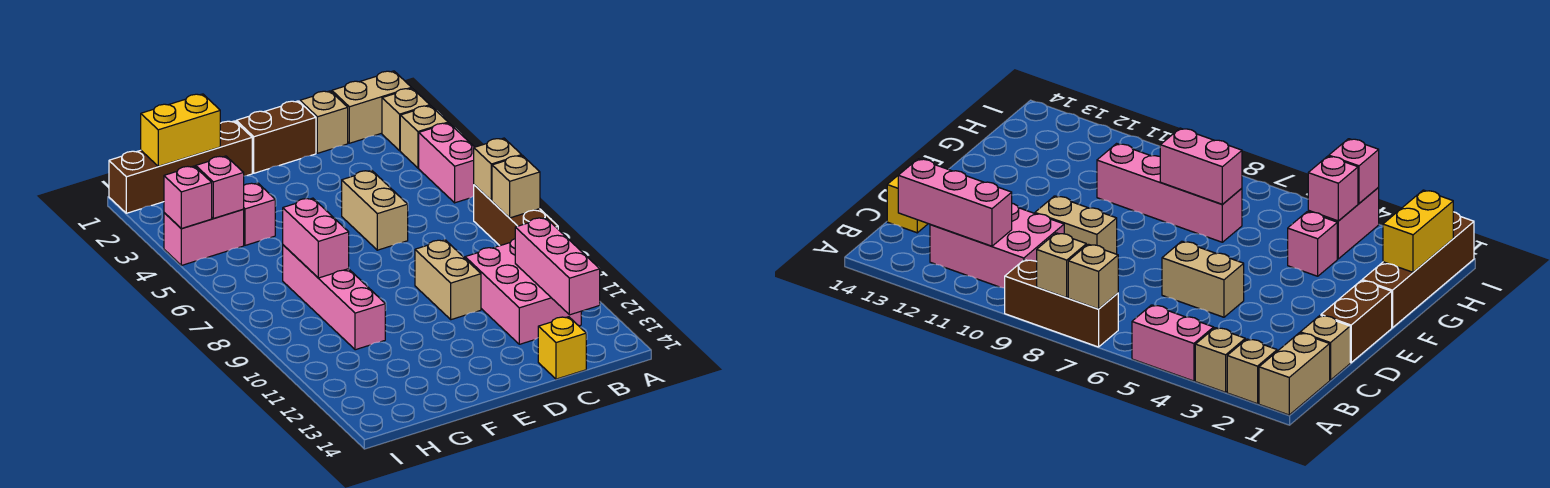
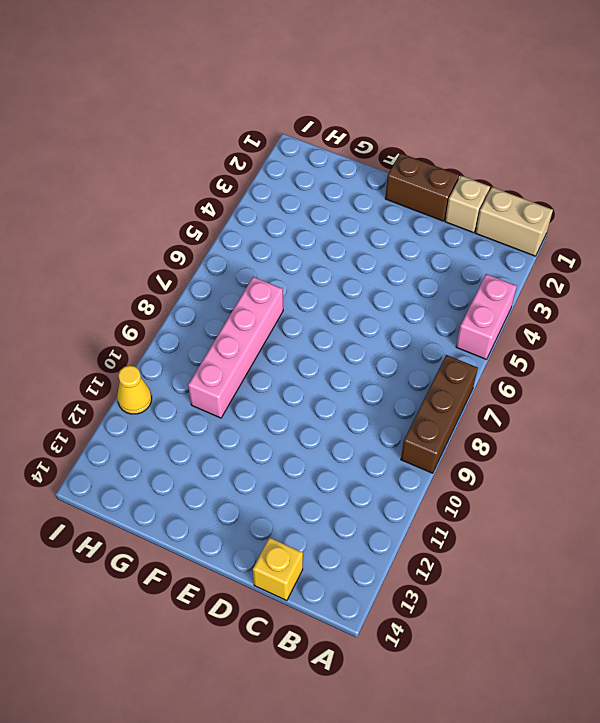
yellow cone I11 level 1 -> none
none -> tan brick A2 level 1
none -> tan brick A3 level 1
none -> pink brick B10:C12 level 1

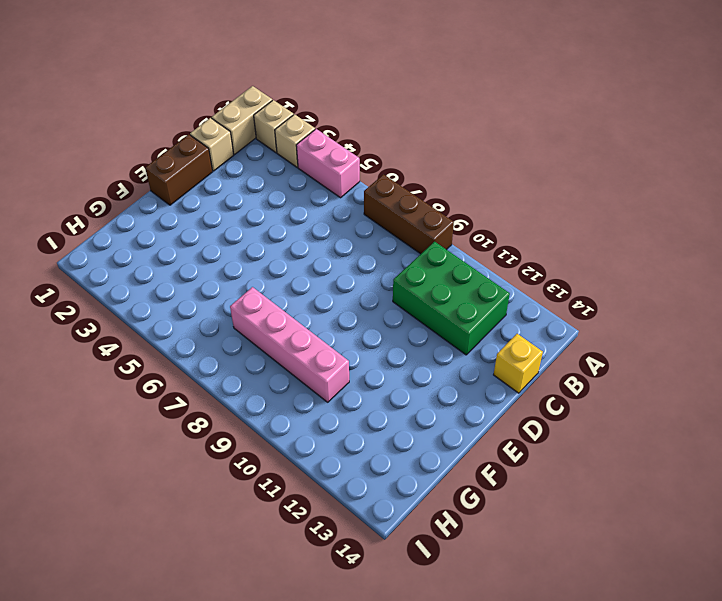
green brick B10:C12 level 1 -> pink brick B10:C12 level 1
none -> tan brick D5:D6 level 1
none -> tan brick D9:D10 level 1
none -> brown brick F1:I1 level 1

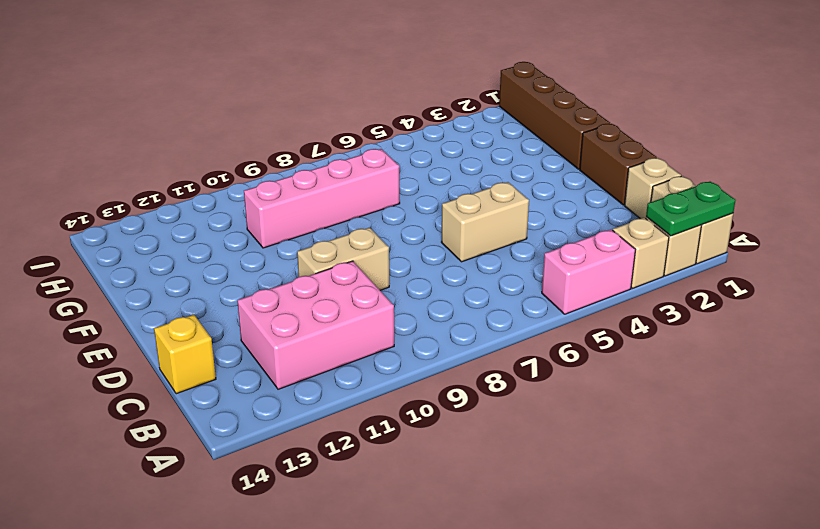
green plate A1:A2 level 2 -> none
none -> brown brick A7:A9 level 1
none -> pink brick G4 level 1
none -> pink brick H4:I4 level 1

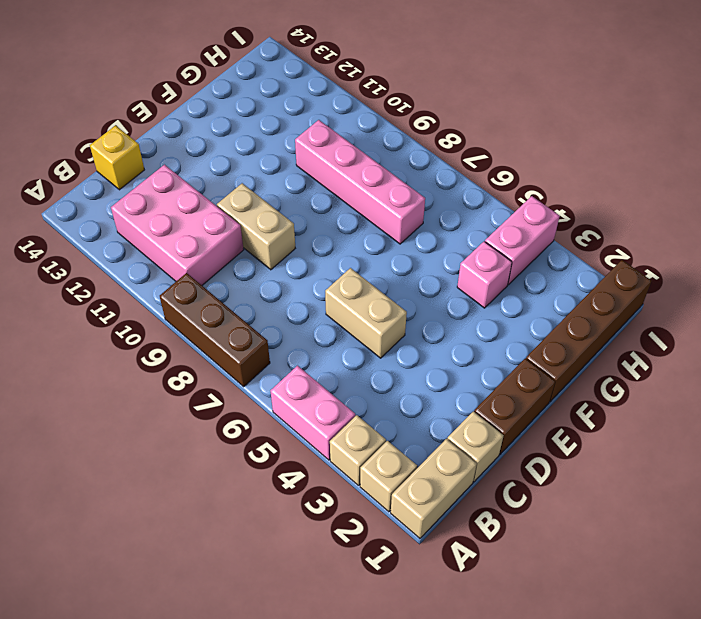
none -> tan brick A7 level 2
none -> tan brick A8 level 2
none -> pink brick B11:B13 level 2

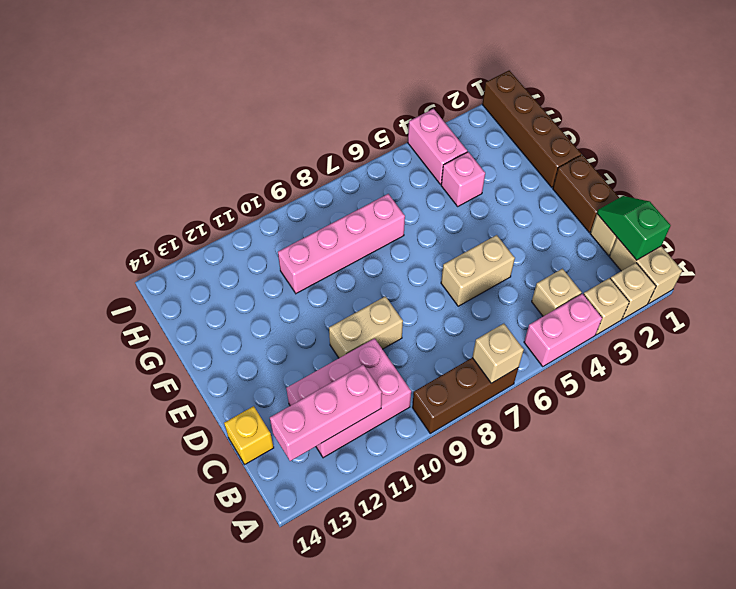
green slope B1:C1 level 2 top B -> none
tan brick B4 level 1 -> tan brick A8 level 2
none -> yellow brick G1:H1 level 2
none -> pink brick G7:G8 level 2
none -> pink brick H4 level 2

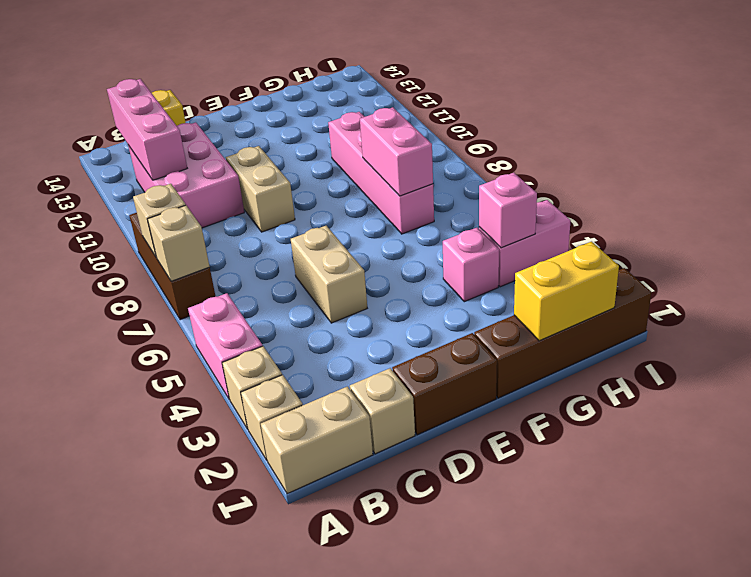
none -> pink brick I4 level 2

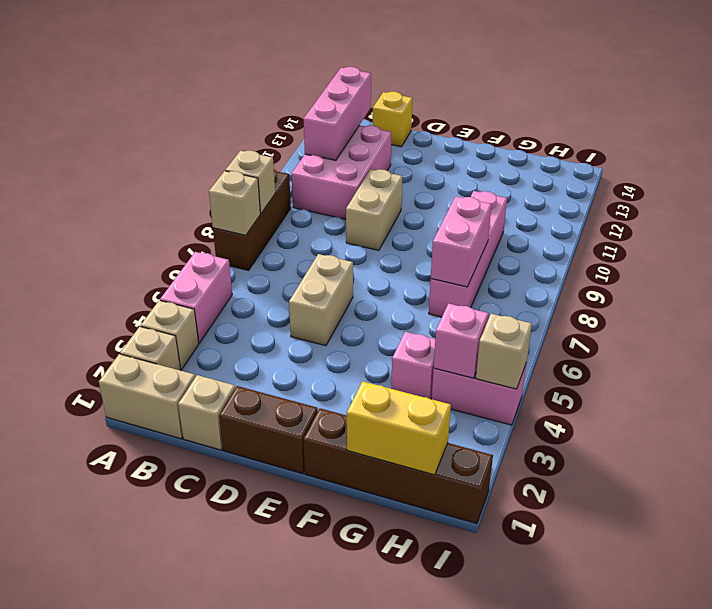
tan brick I4 level 2 -> pink brick I4 level 2

